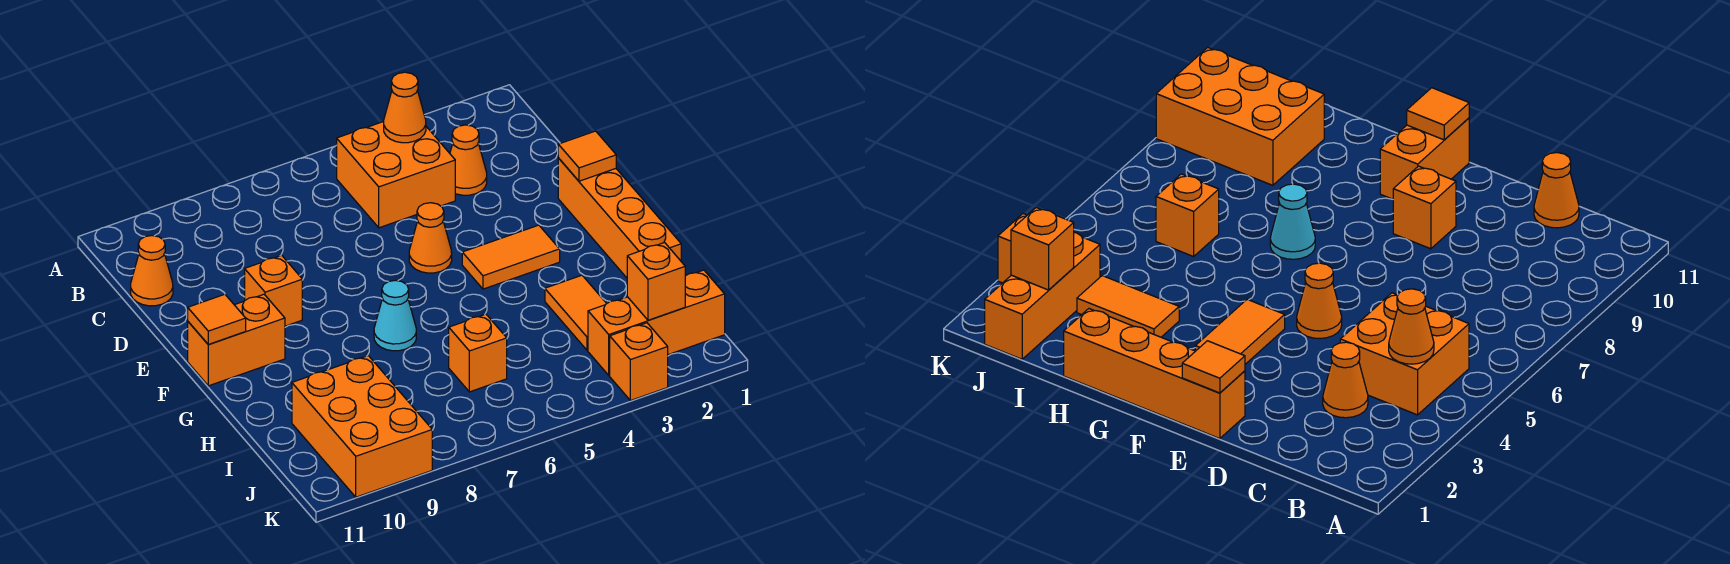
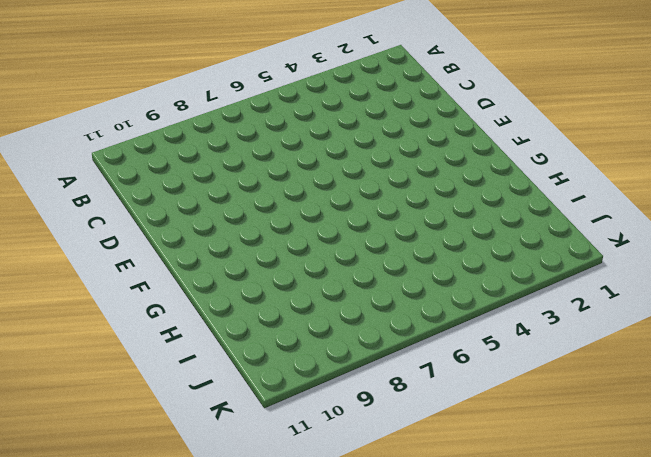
none -> orange brick B4:C5 level 1
none -> orange cone C3 level 1
none -> orange cone C11 level 1

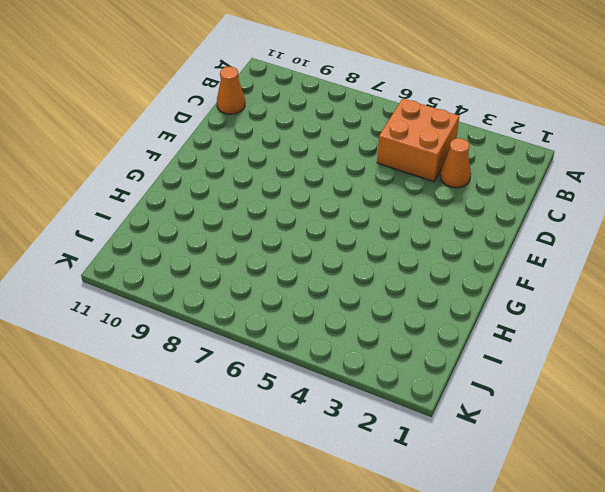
none -> orange brick E1:H1 level 1
none -> orange cone E5 level 1
none -> orange brick E9 level 1

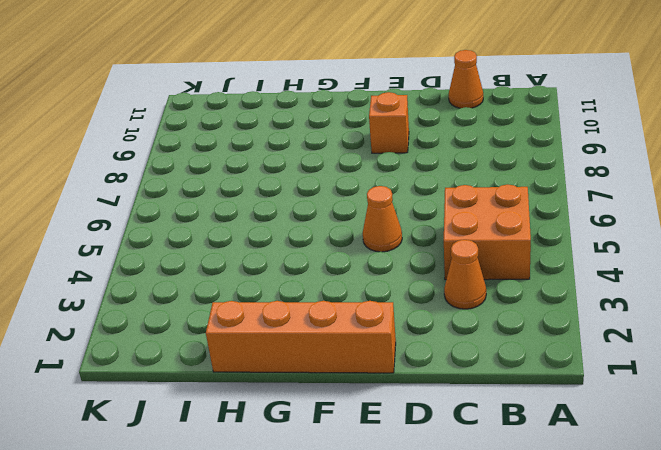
none -> orange tile F3:F4 level 1
none -> orange brick F10:F11 level 1
none -> cyan cone G7 level 1

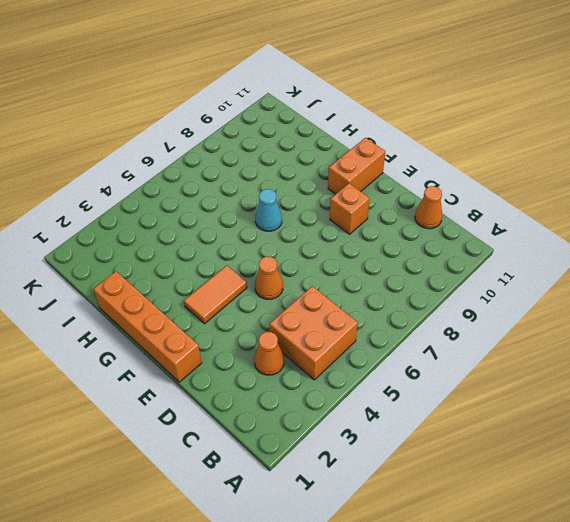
none -> orange tile H3:I3 level 1
none -> orange brick I6 level 1
none -> orange brick I9:K10 level 1

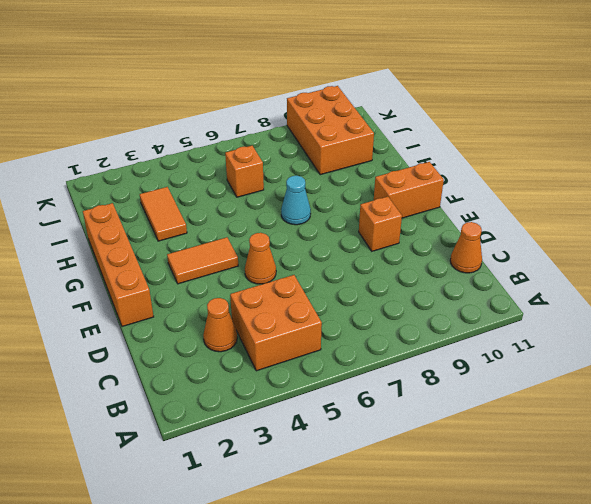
none -> orange brick J1:J3 level 1
none -> orange brick K3 level 1
none -> orange cone B4 level 2

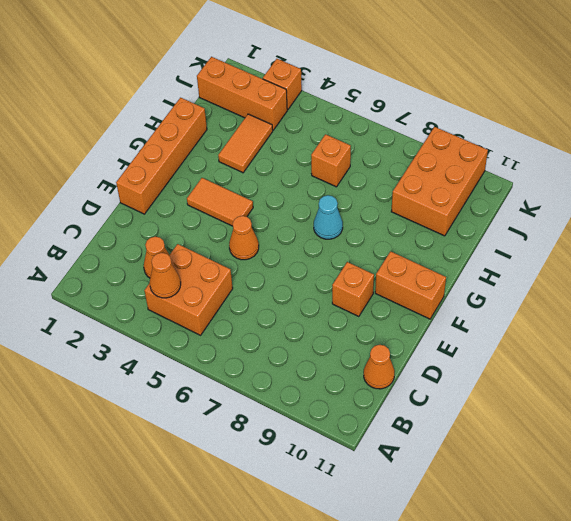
none -> orange tile E1 level 2
none -> orange tile F11 level 2
none -> orange brick J2 level 2

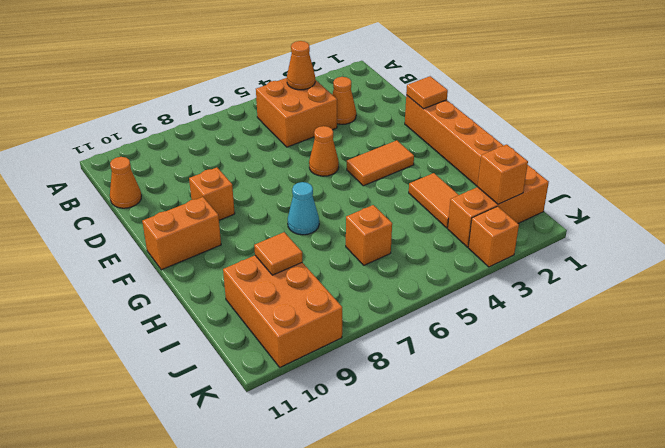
orange tile I9 level 2 -> orange tile F11 level 2

